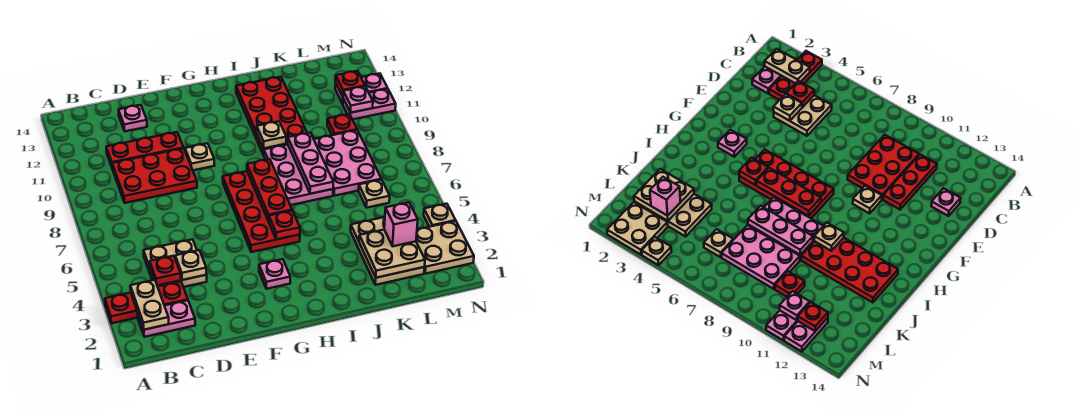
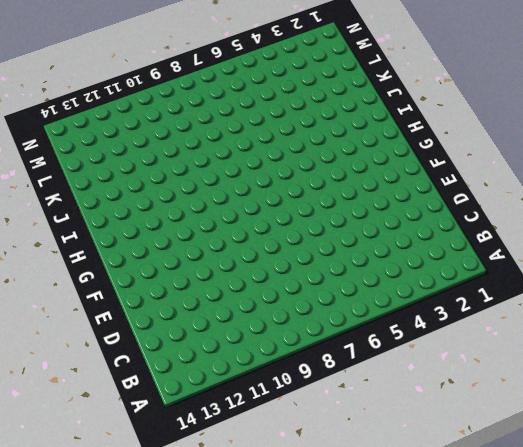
none -> red plate A3:C3 level 1
none -> pink plate B2:C2 level 1
none -> tan plate C4:D5 level 1
none -> red plate C9:E10 level 1

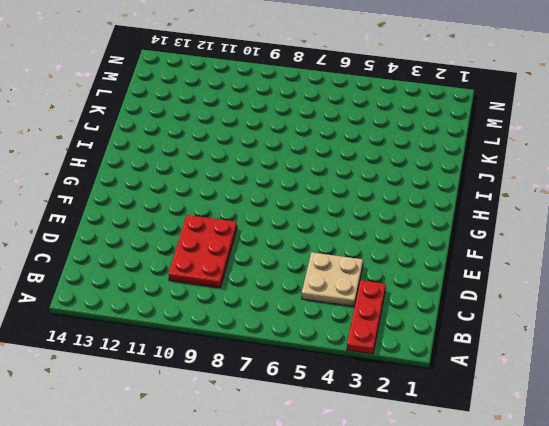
none -> pink plate B2:C2 level 1
none -> red plate C11:E11 level 1
none -> pink plate D13 level 1
none -> tan plate F10 level 1

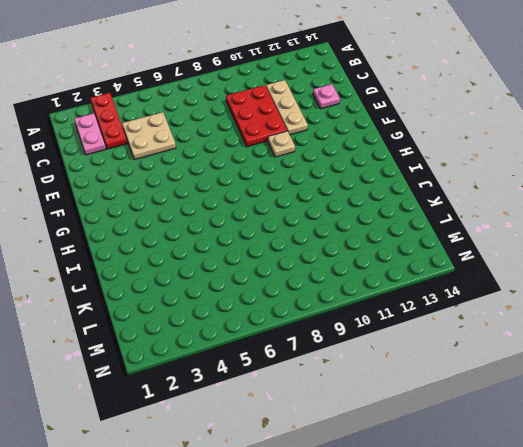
tan plate C11:E11 level 1 -> red plate C11:E11 level 1
none -> pink plate G3 level 1
none -> red plate G5:H8 level 1
none -> pink plate I7:J9 level 1
none -> red plate I10:J13 level 1

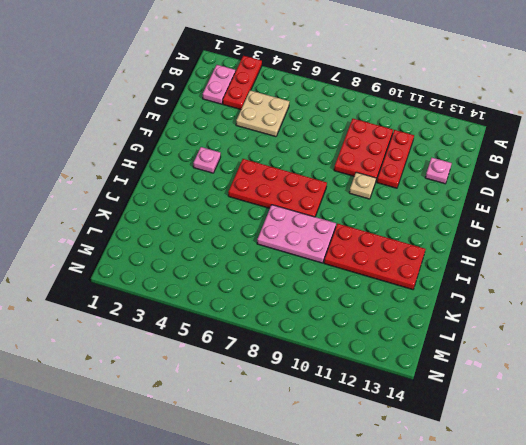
none -> tan plate K2:L4 level 1
none -> pink plate K7:L9 level 1
none -> tan plate L6 level 1
none -> red plate L10 level 1

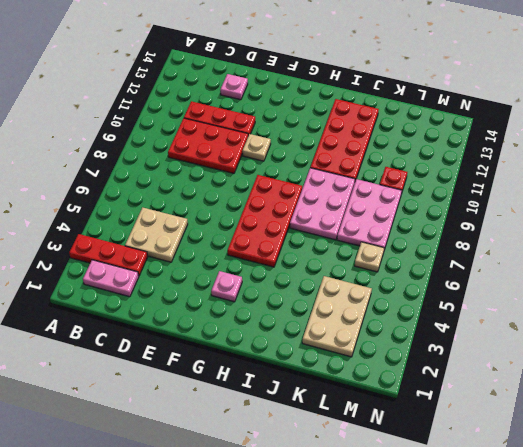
none -> tan plate M2:N3 level 1
none -> pink plate M11:N11 level 1
none -> pink plate M12:N12 level 1
none -> tan plate N4 level 1

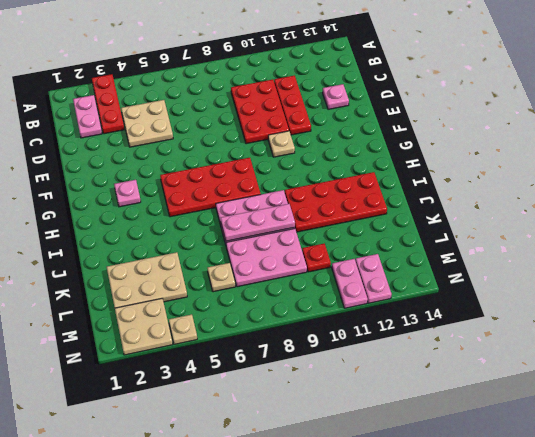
none -> tan plate B2:B3 level 2
none -> red plate C4 level 2
none -> tan plate D4 level 2
none -> red plate H5 level 2

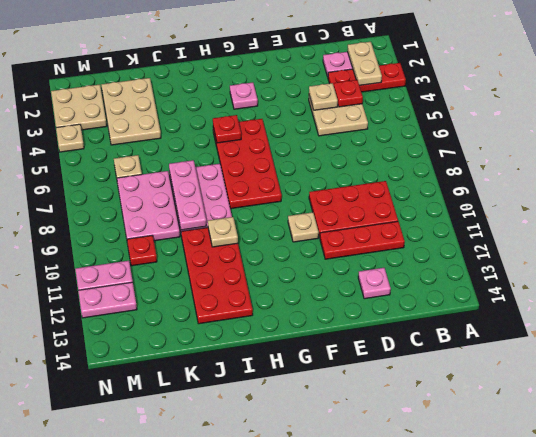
none -> red plate H6:H8 level 2
none -> tan plate K2:L3 level 2
none -> pink plate M11 level 2
none -> red plate M12 level 2

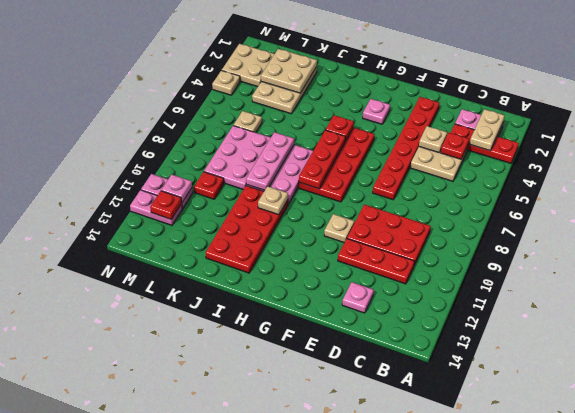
red plate E2:E7 level 1 -> none
none -> pink brick L3 level 3

